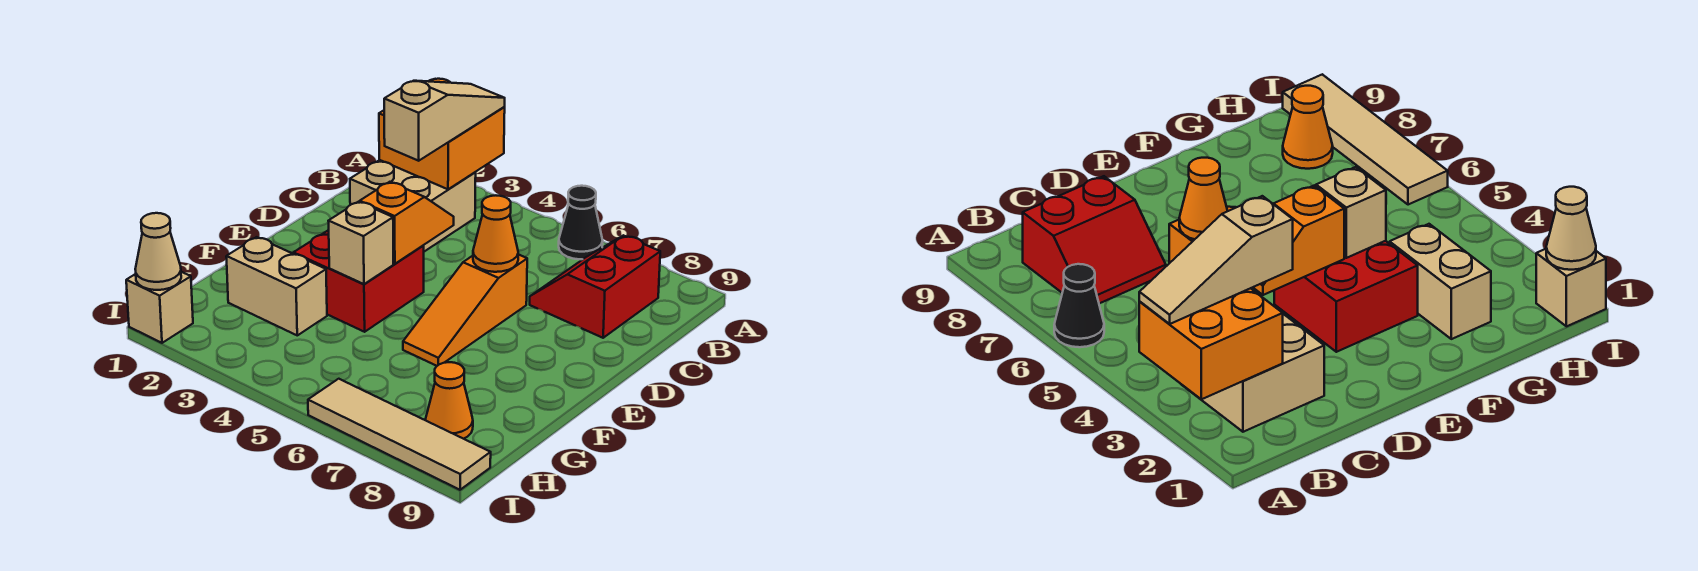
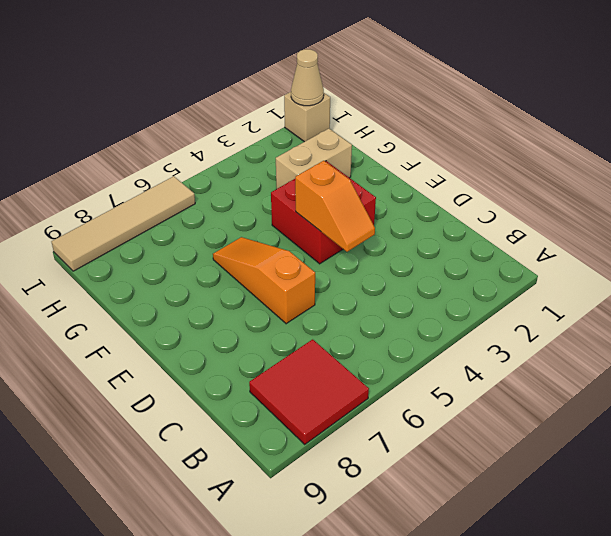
red tile A7:B8 level 1 -> red slope B7:C8 level 1 top 8
none -> black cone A6 level 1
none -> tan brick B2:C3 level 1
none -> orange cone H8 level 1

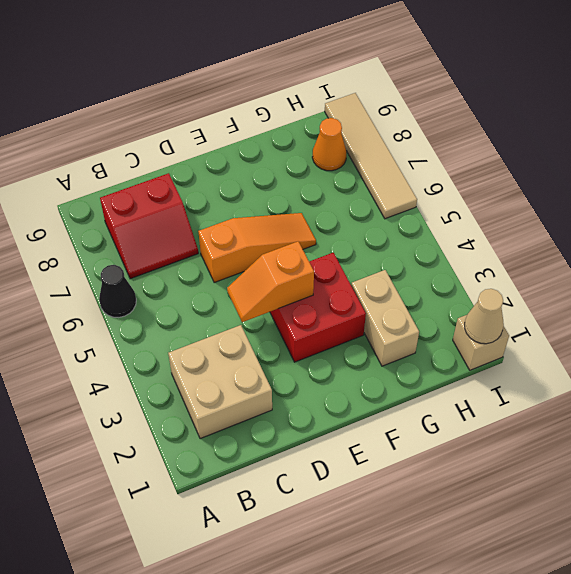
none -> orange brick A2:B3 level 2
none -> orange cone D6 level 2
none -> tan brick F4 level 2

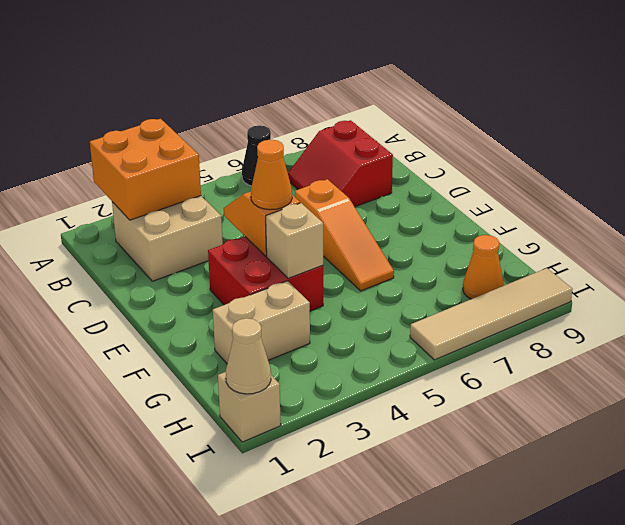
orange cone E4 level 3 -> orange cone D6 level 2
none -> tan slope A3:C3 level 3 top C

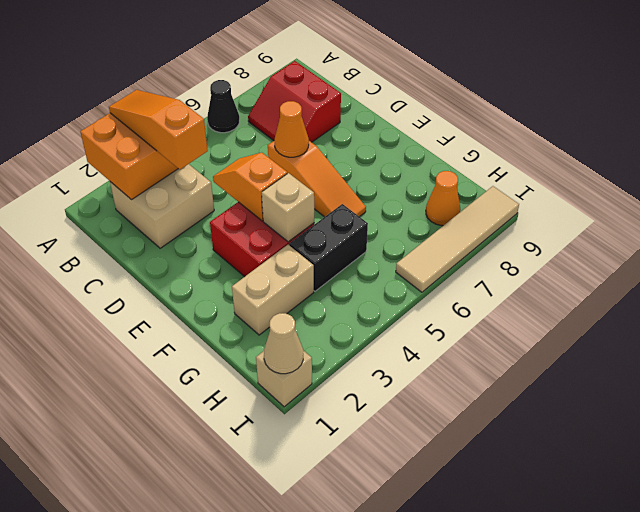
orange slope A3:C3 level 3 top C -> tan slope A3:C3 level 3 top C
black brick G4:G5 level 1 -> none

